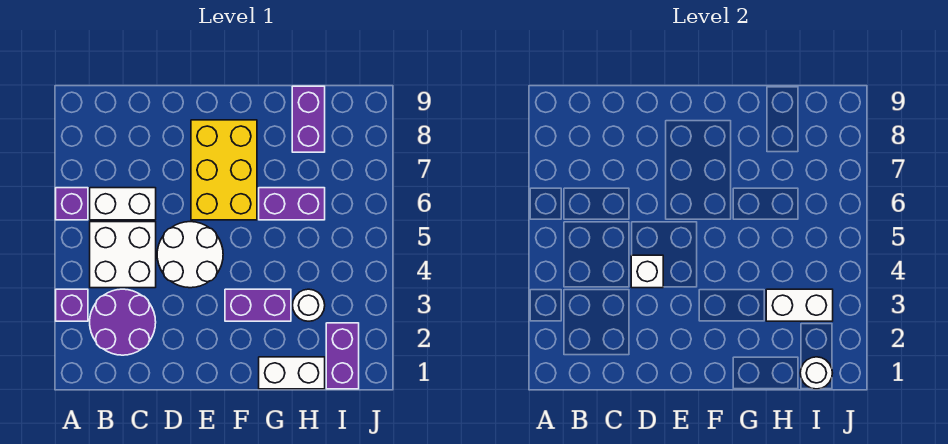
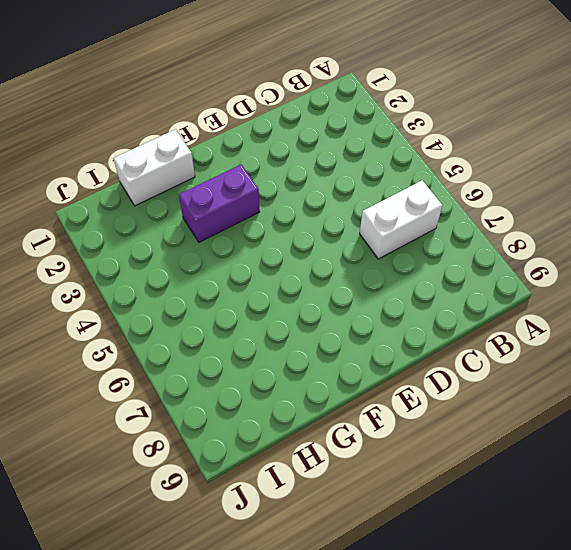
none -> purple brick A3 level 1
none -> purple brick A6 level 1
none -> purple round brick B2:C3 level 1

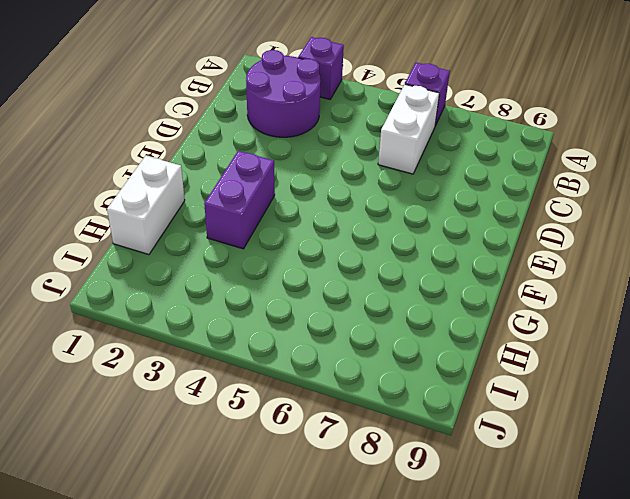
none -> white brick B4:C5 level 1
none -> white round brick D4:E5 level 1
none -> yellow brick E6:F8 level 1

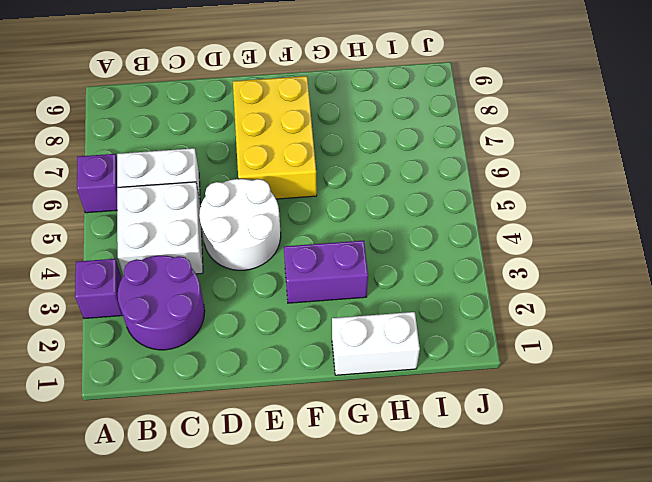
none -> purple brick G6:H6 level 1
none -> white round brick H3 level 1
none -> purple brick H8:H9 level 1

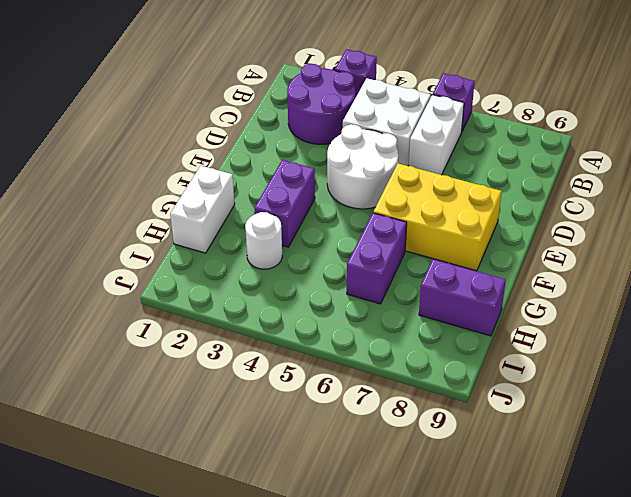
none -> purple brick I1:I2 level 1
none -> white brick D4 level 2
none -> white brick H3:I3 level 2

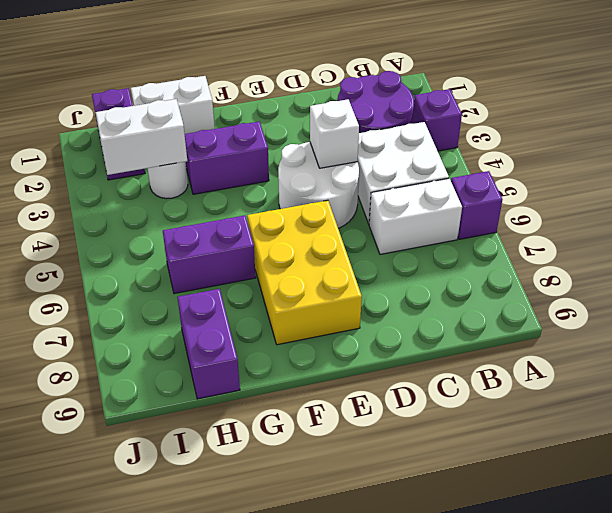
none -> white round brick I1 level 2

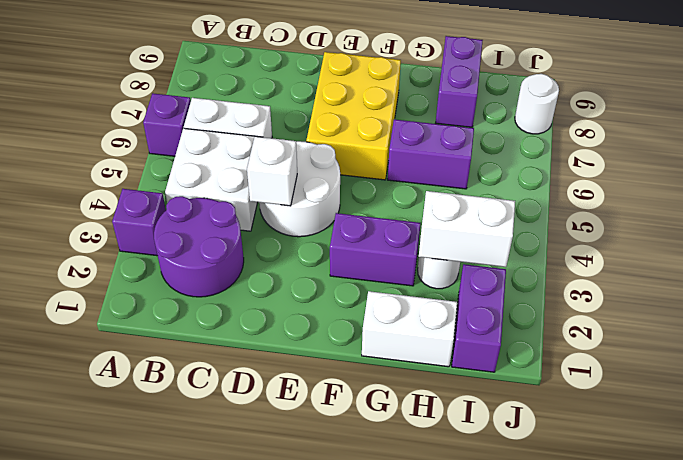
white round brick J8 level 1 -> white round brick I1 level 2

